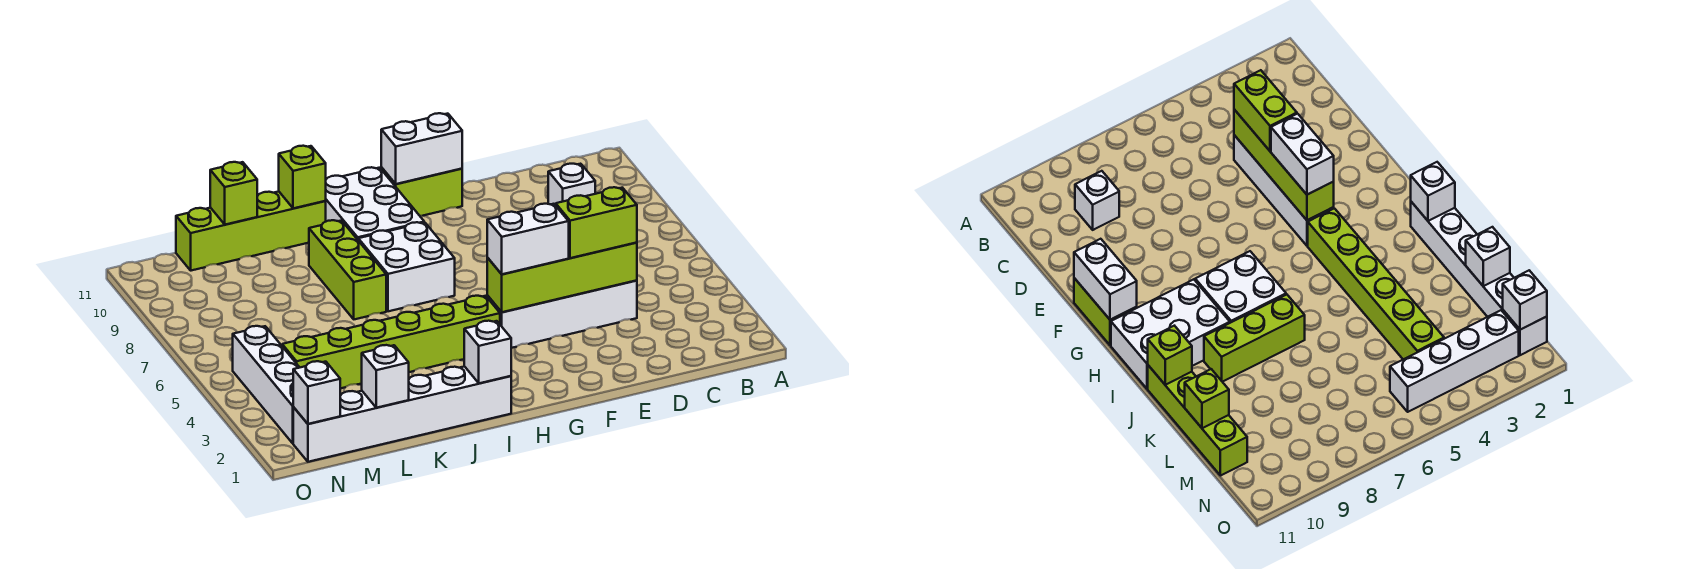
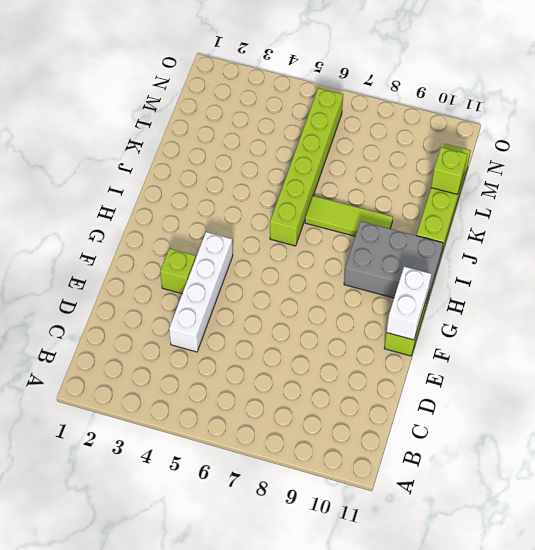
lime brick F3 level 1 -> lime brick J11 level 2
grey brick H9:I11 level 1 -> white brick H9:I11 level 1
lime brick I6:N6 level 1 -> lime brick H4:M4 level 1
lime tile J7:J9 level 1 -> lime brick J7:J9 level 1
none -> white brick C9 level 1
none -> white brick H7:I8 level 1
none -> white brick I1:N1 level 1

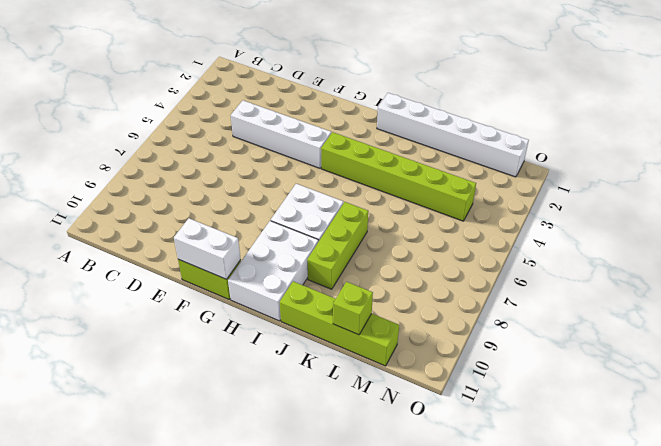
none -> white brick C9 level 1
none -> white brick N2:N5 level 1
none -> lime brick D4:G4 level 2

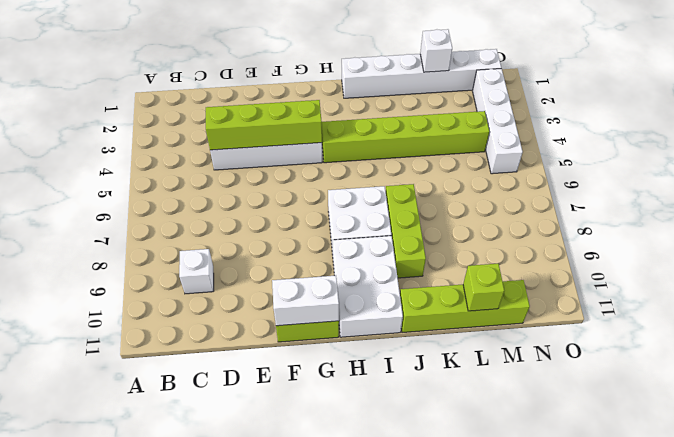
none -> white brick I1 level 2
none -> lime brick J11 level 2
none -> white brick N1 level 2

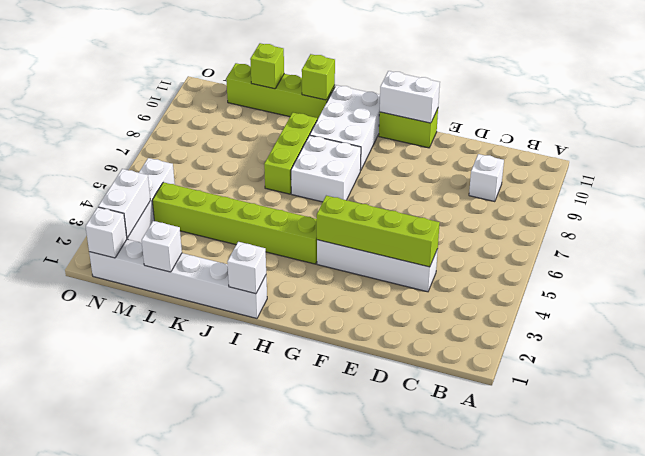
white brick N2:N3 level 2 -> white brick F4:G4 level 3
none -> lime brick D4:E4 level 3

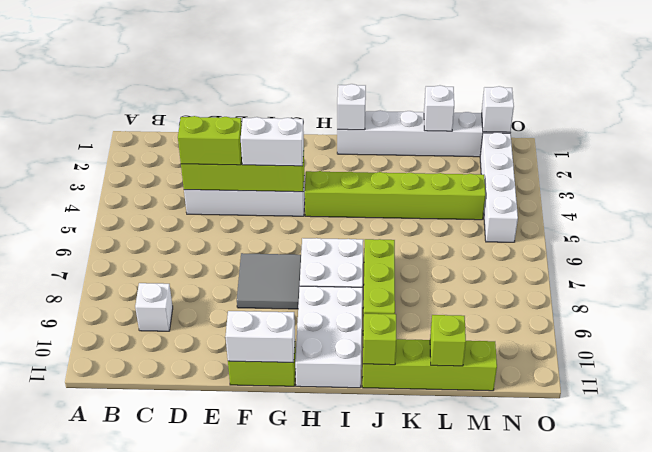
grey tile F7:G8 level 1 -> none

